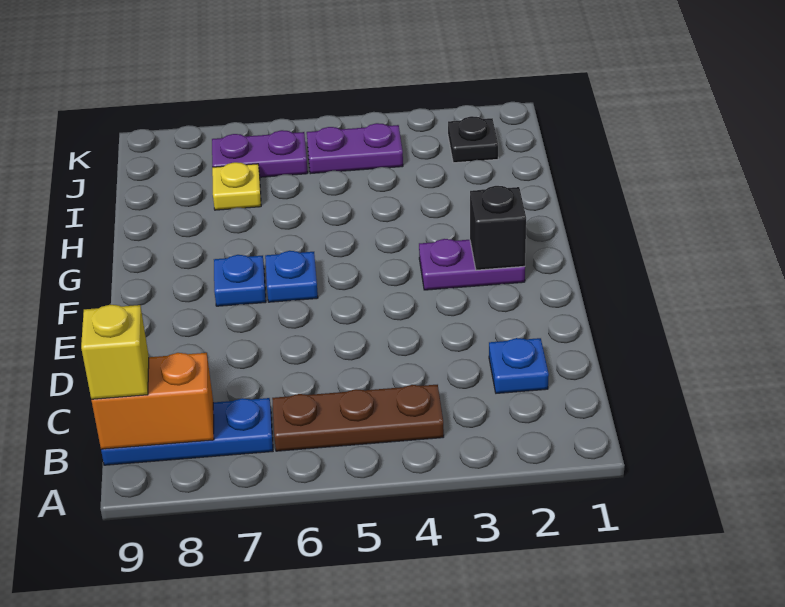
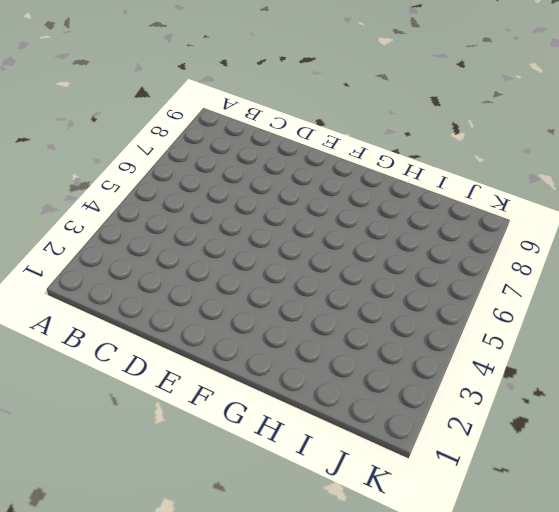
none -> brown plate B4:B6 level 1
none -> blue plate B7:B9 level 1
none -> blue plate C2 level 1

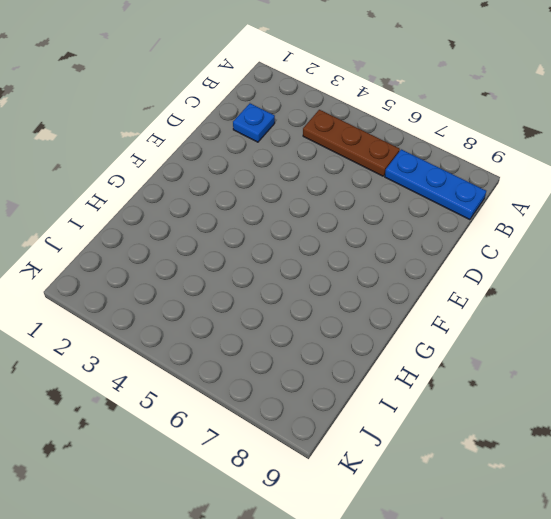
none -> purple plate F2:F3 level 1
none -> blue plate F6 level 1
none -> blue plate F7 level 1

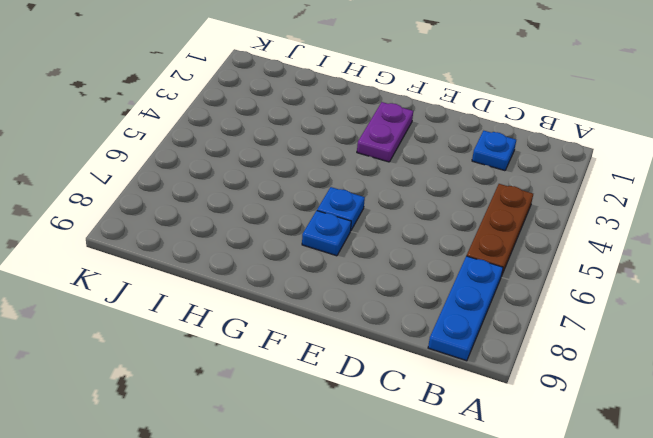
none -> yellow plate I7 level 1
none -> black plate J2 level 1
none -> purple plate J4:J5 level 1

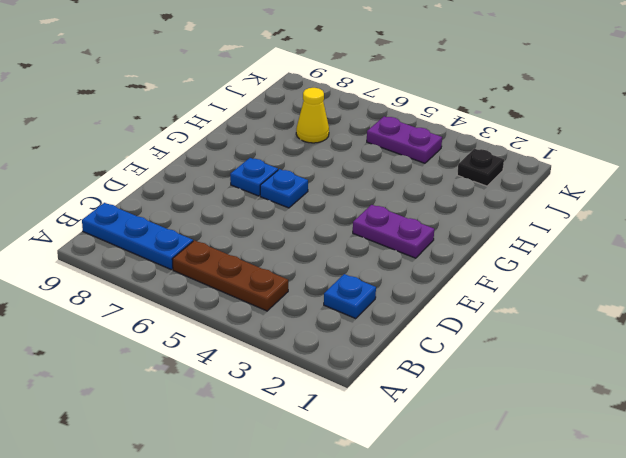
yellow cone I7 level 1 -> yellow plate I7 level 1
none -> purple plate J6:J7 level 1
none -> orange brick B8:B9 level 2
none -> black brick F2 level 2

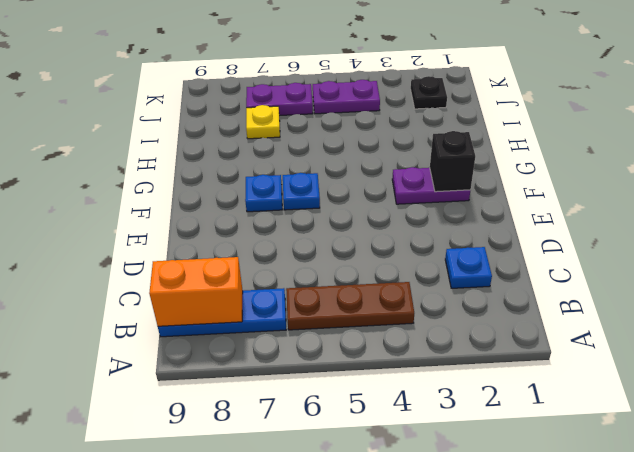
none -> yellow brick B9 level 3

